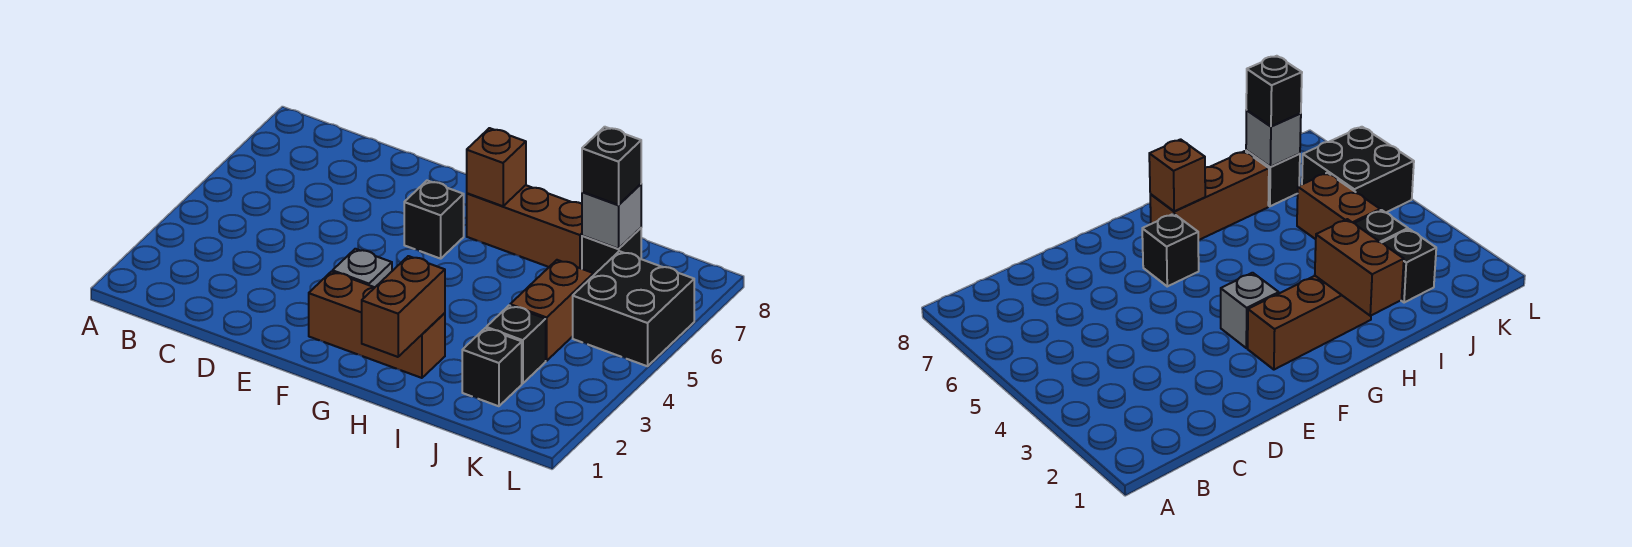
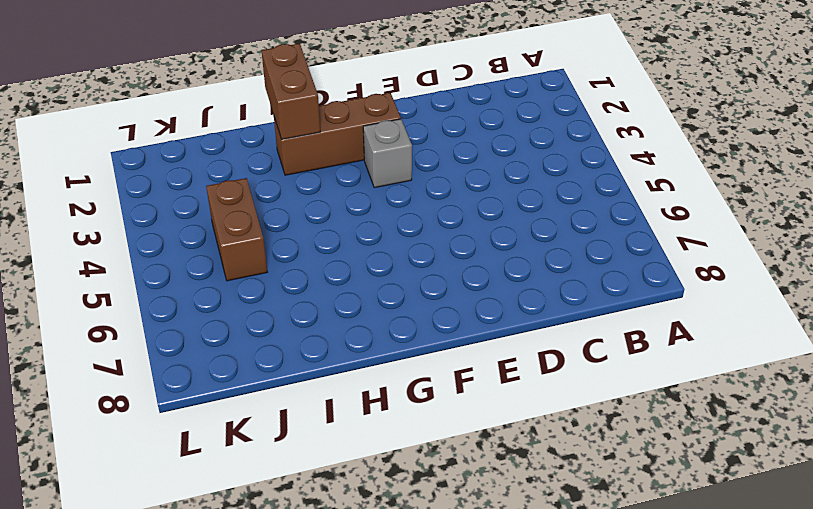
none -> black brick F6 level 1
none -> brown brick G7:I7 level 1
none -> black brick J2 level 1

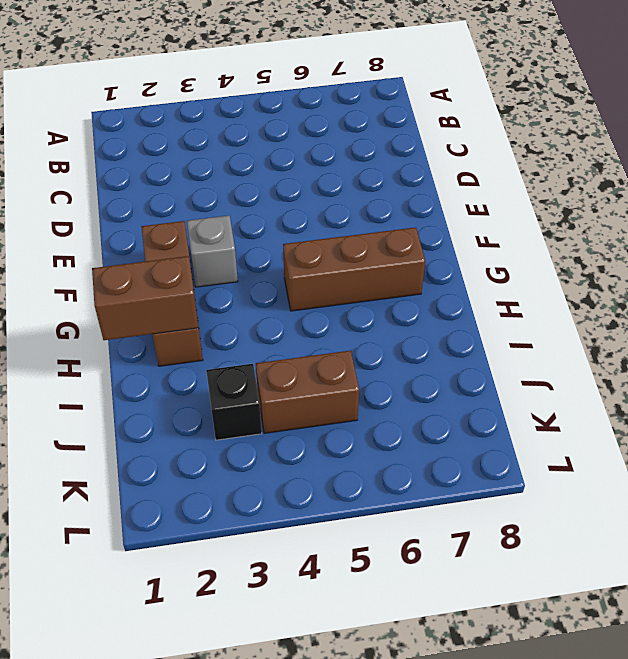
brown brick G5:G7 level 1 -> brown brick G7:I7 level 1
none -> black brick F6 level 1
none -> black brick J2 level 1
none -> black brick J7 level 1

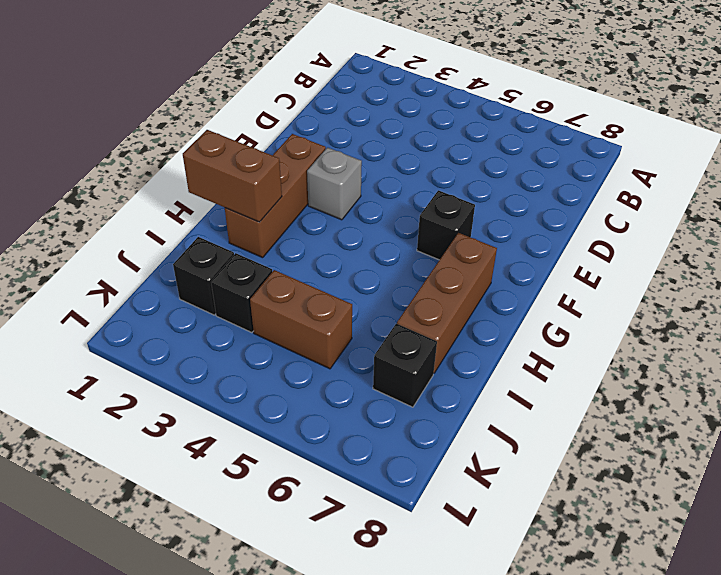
none -> black brick K5:L6 level 1
none -> brown brick G7 level 2
none -> grey brick J7 level 2

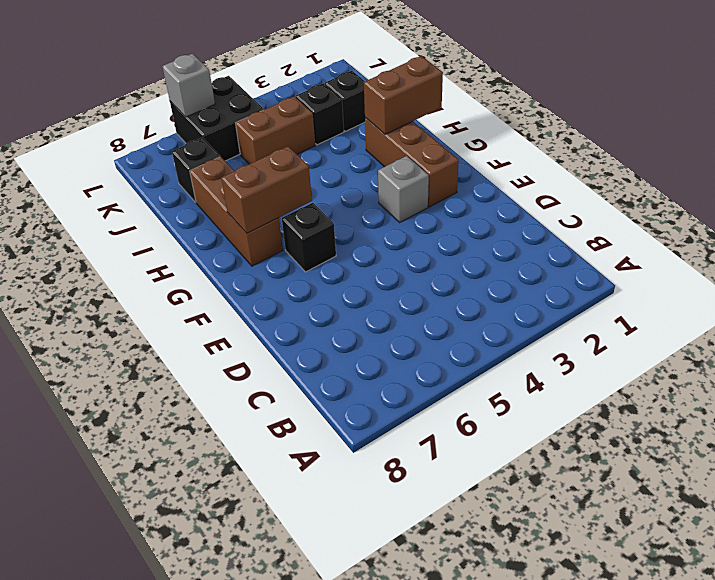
brown brick G6:G7 level 2 -> brown brick G7 level 2
grey brick L6 level 2 -> grey brick J7 level 2
none -> black brick J7 level 3

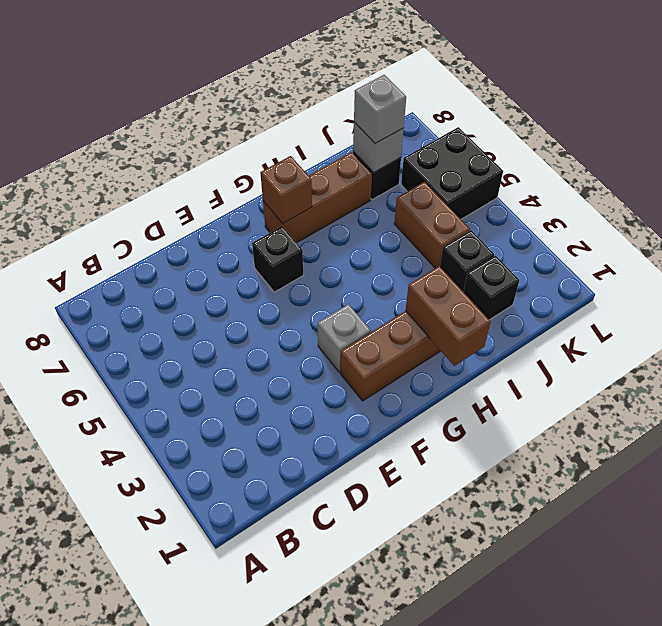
grey brick J7 level 3 -> black brick J7 level 3

